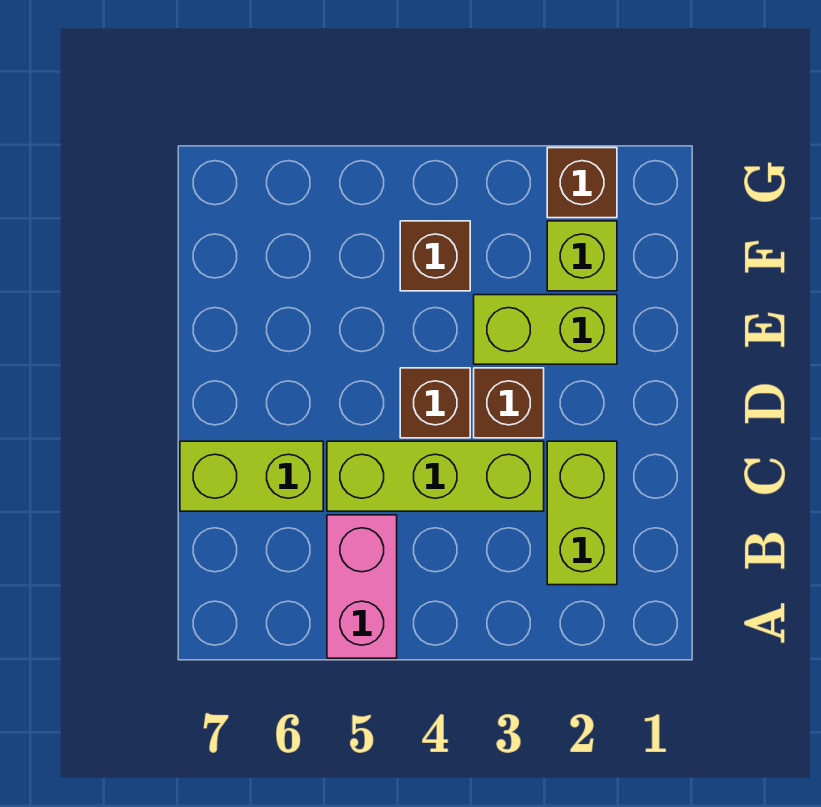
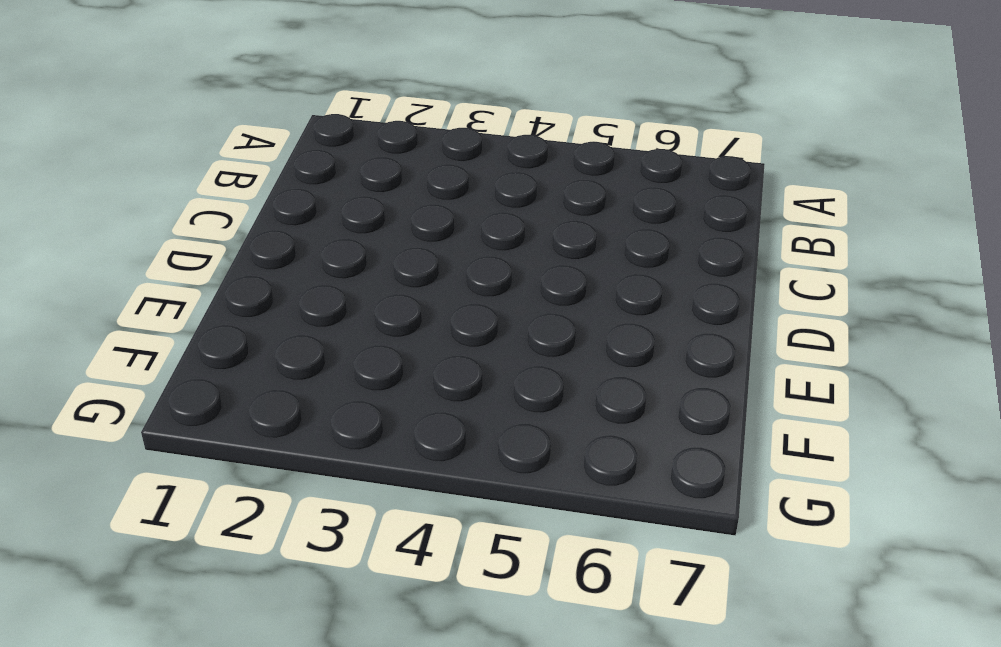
none -> pink brick A5:B5 level 1
none -> lime brick B2:C2 level 1

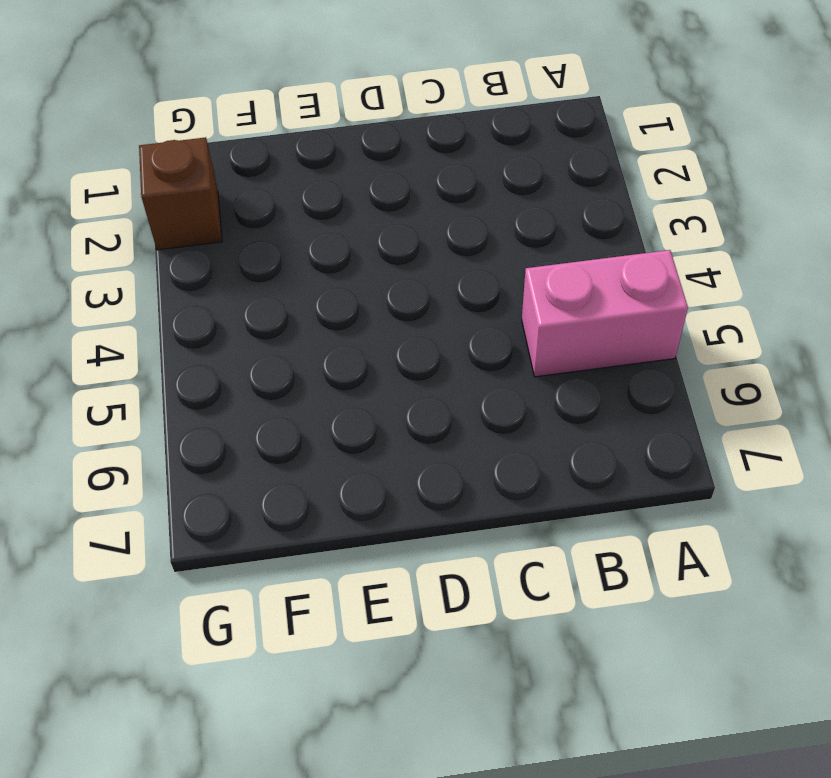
none -> lime brick B2:C2 level 1
none -> lime brick C3:C5 level 1

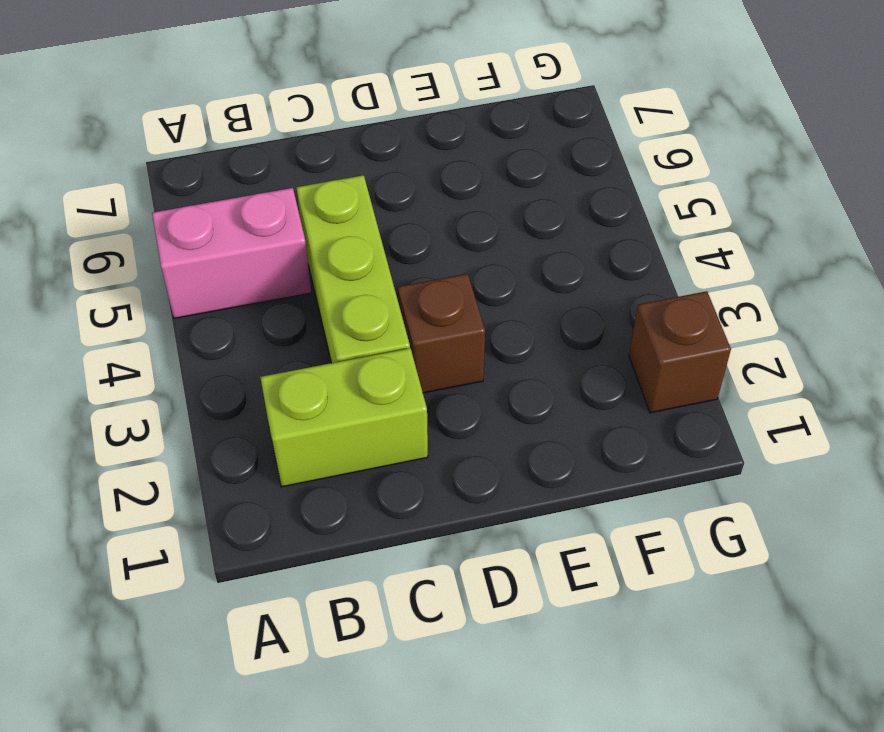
none -> lime brick C6:C7 level 1
none -> brown brick D4 level 1

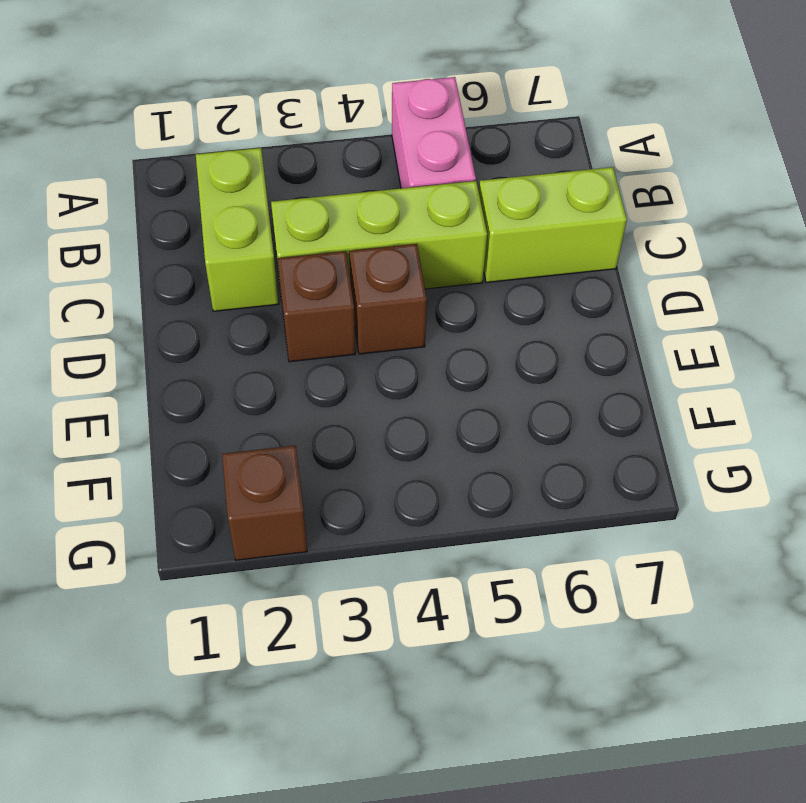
none -> lime brick E2:E3 level 1
none -> lime brick F2 level 1

